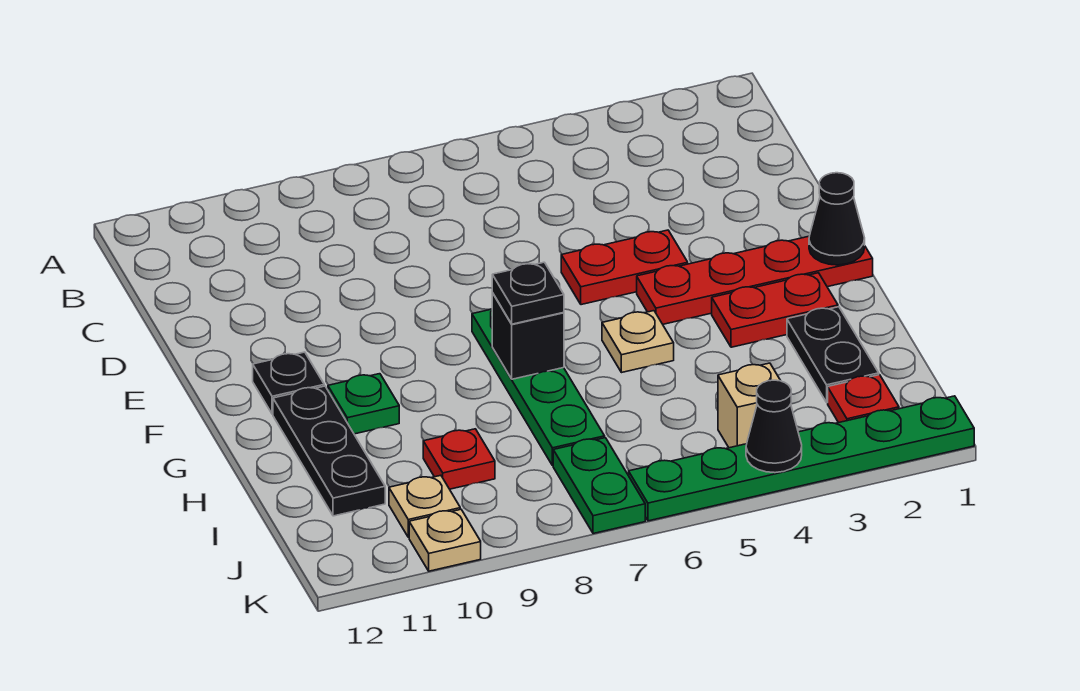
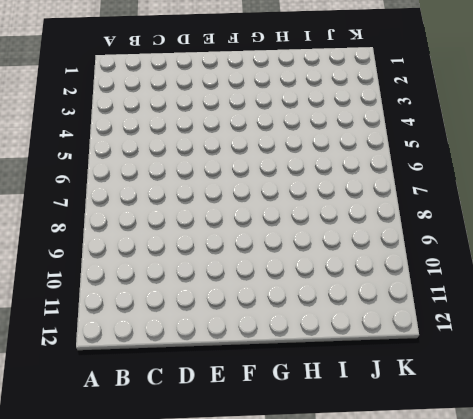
none -> red plate E4:E5 level 1
none -> red plate F1:F4 level 1
none -> green plate F7:I7 level 1

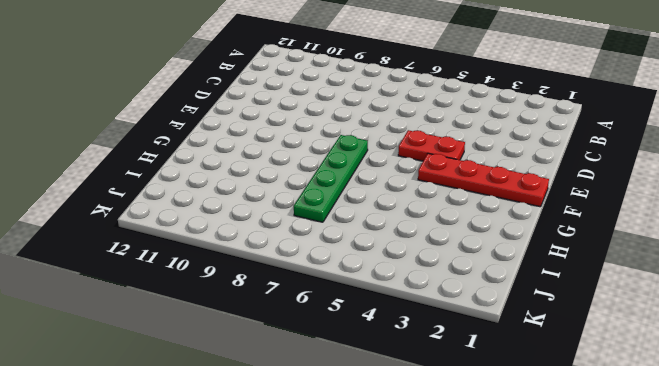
none -> black plate F11 level 1
none -> red plate G2:G3 level 1
none -> tan plate G5 level 1

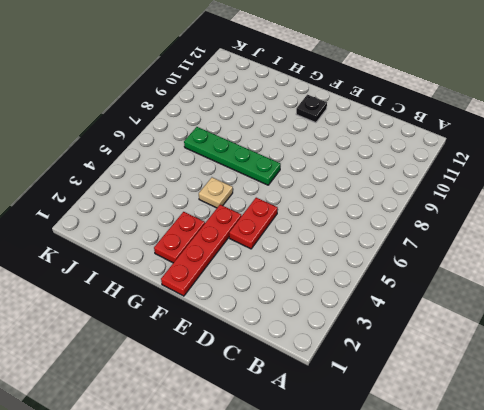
none -> green plate G10 level 1
none -> black plate G11:I11 level 1
none -> black plate H2:I2 level 1

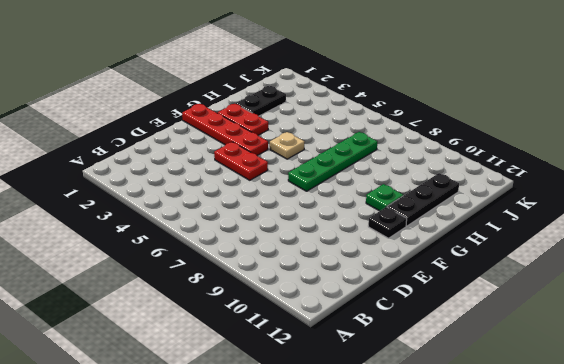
none -> red plate I9 level 1
none -> red plate J2 level 1
none -> tan brick J4 level 1

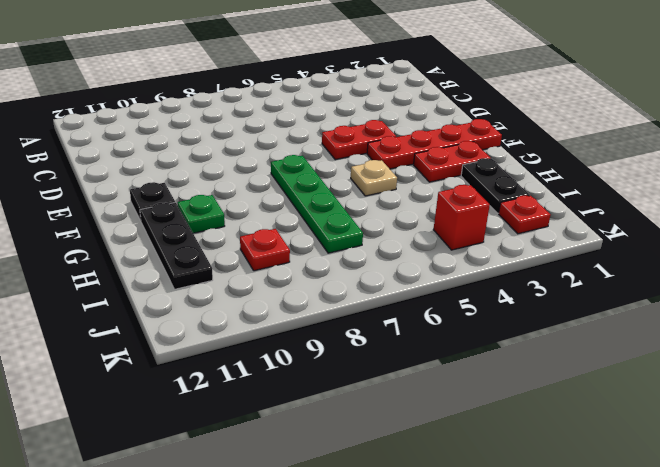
red brick J4 level 1 -> tan brick J4 level 1
none -> green plate J7:K7 level 1
none -> tan plate J10 level 1
none -> green plate K1:K6 level 1

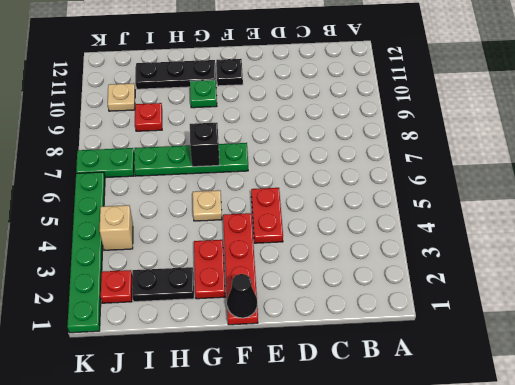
none -> tan plate K10 level 1
none -> black cone K4 level 2
none -> black plate G7 level 3

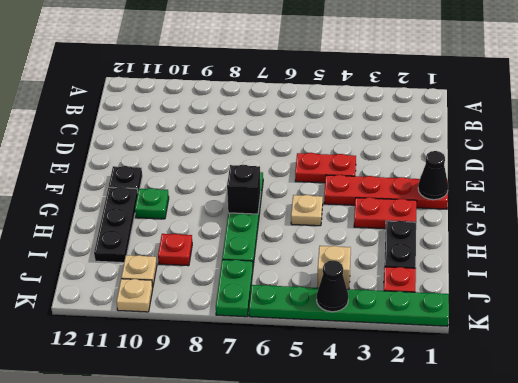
none -> black plate G7 level 3

